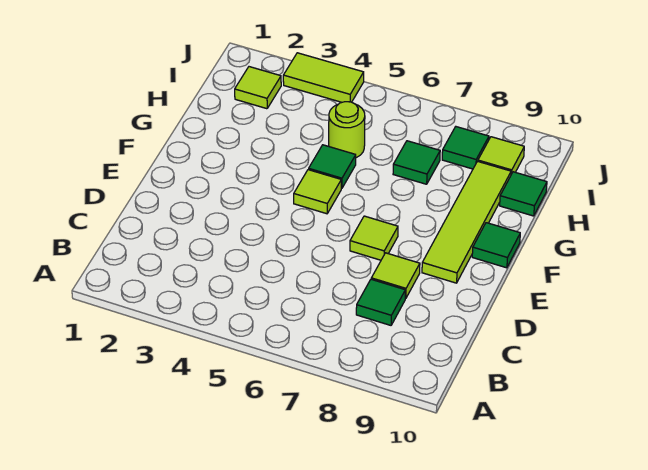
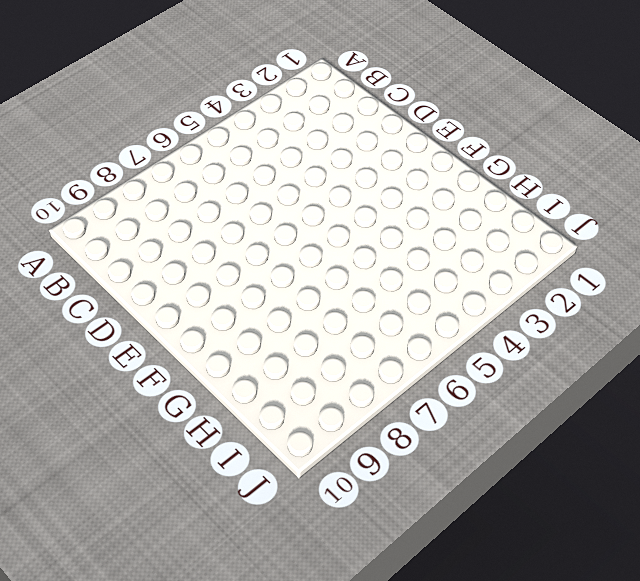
none -> green tile C8 level 1
none -> lime tile D8 level 1
none -> lime tile E7 level 1

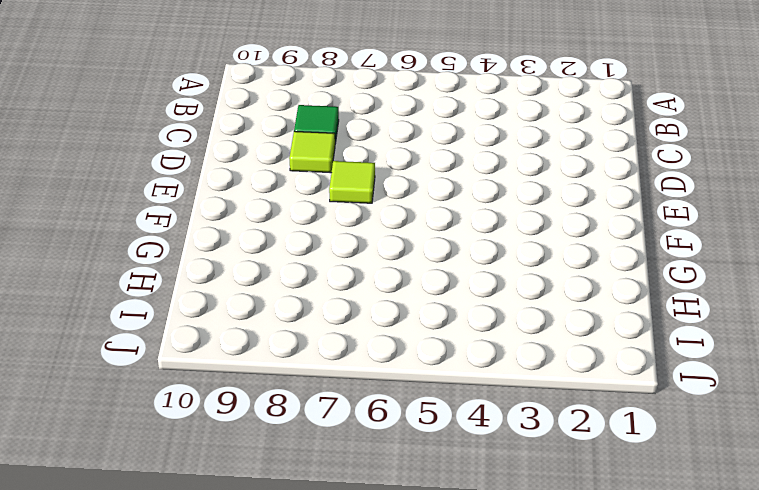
none -> lime tile E9:H9 level 1
none -> lime tile F5 level 1
none -> green tile F10 level 1

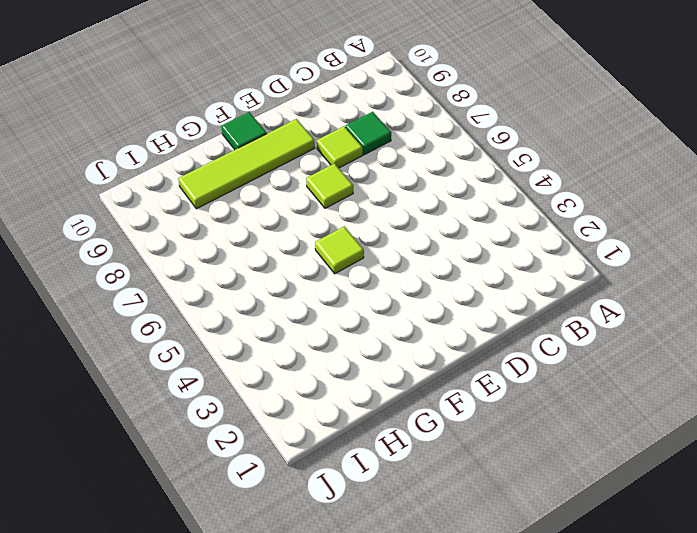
none -> green tile G5 level 1
none -> lime round brick H5 level 1
none -> green tile H7 level 1

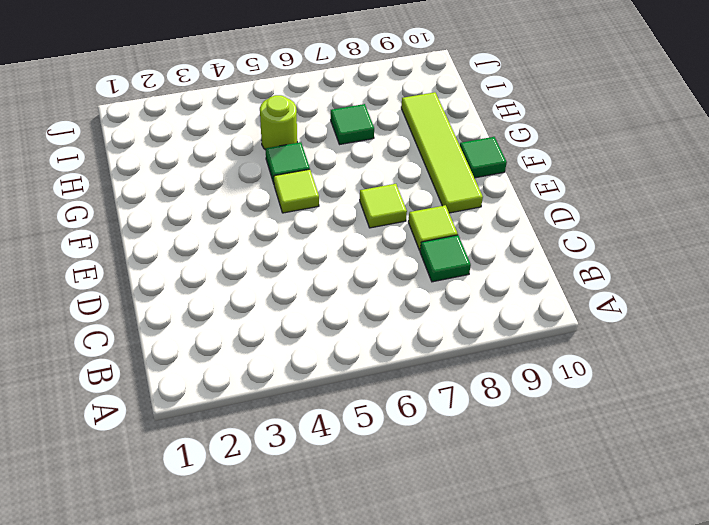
none -> green tile H10 level 1
none -> lime tile I2 level 1
none -> green tile I8 level 1

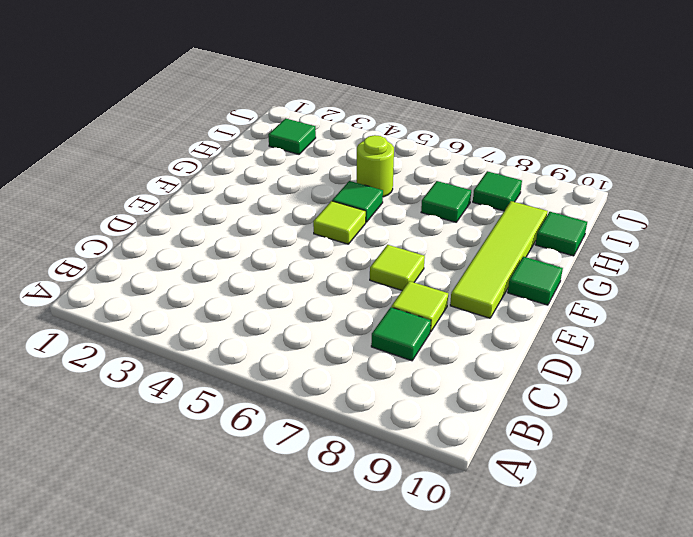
green tile I2 level 1 -> lime tile I2 level 1
none -> lime tile I9 level 1
none -> lime tile J3:J4 level 1

